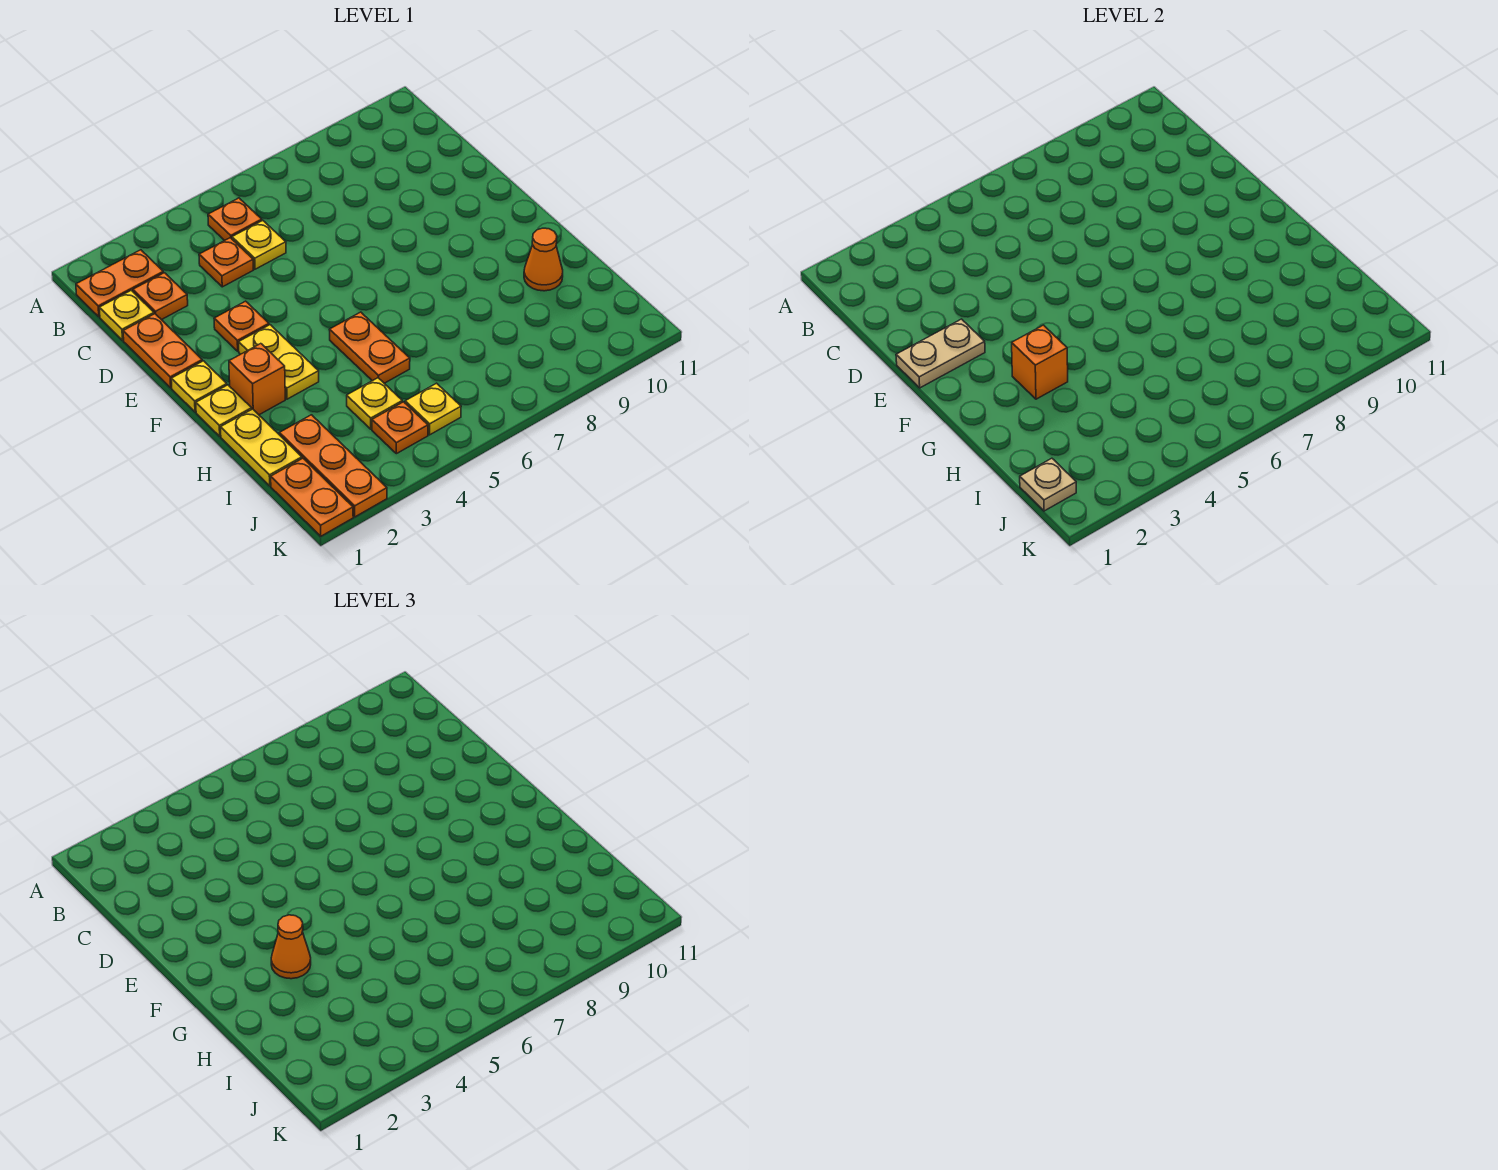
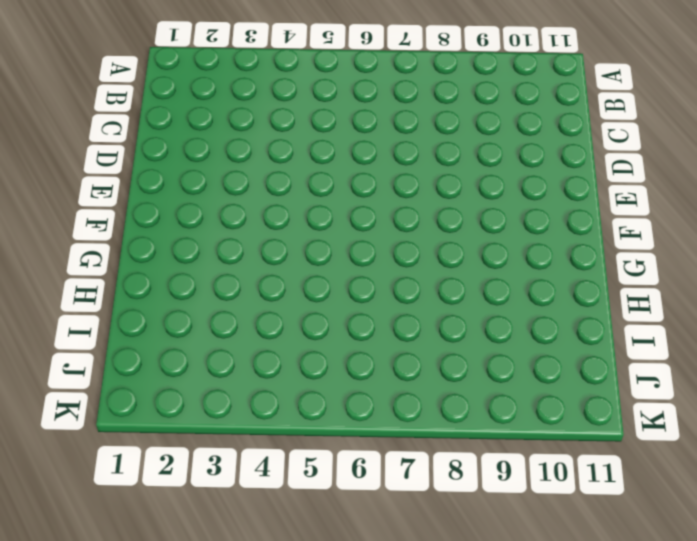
none -> orange plate B1:B2 level 1
none -> orange plate B5 level 1
none -> yellow plate C1 level 1

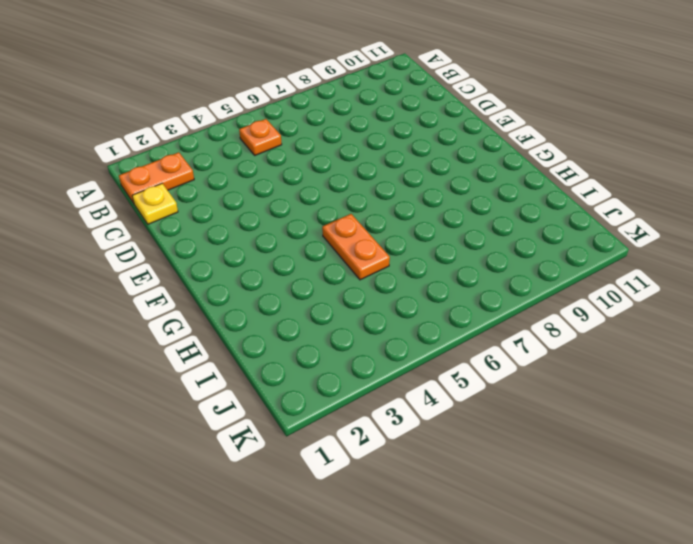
none -> orange plate C2 level 1
none -> orange plate C4 level 1
none -> yellow plate C5 level 1

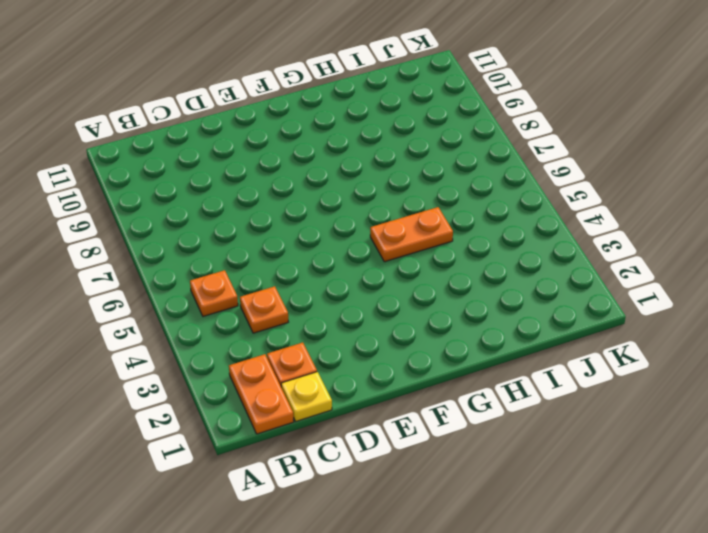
none -> yellow plate C5 level 1
none -> orange plate D1:E1 level 1
none -> orange plate E3 level 1

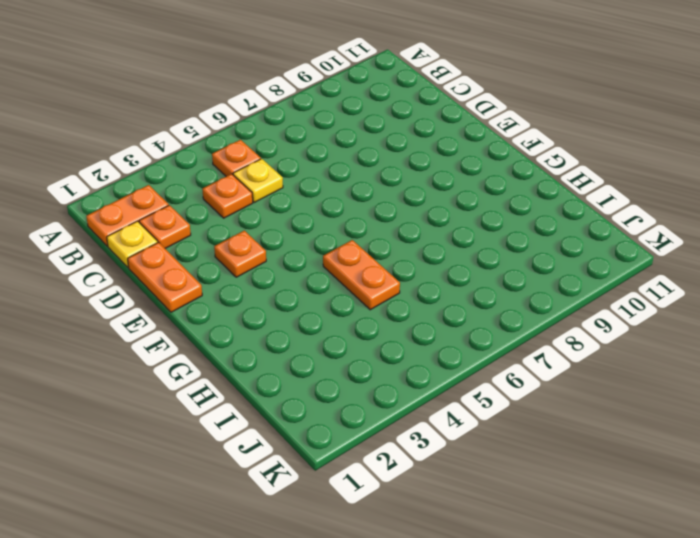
none -> yellow plate F1 level 1
none -> yellow plate F3:G3 level 1
none -> yellow plate G1 level 1

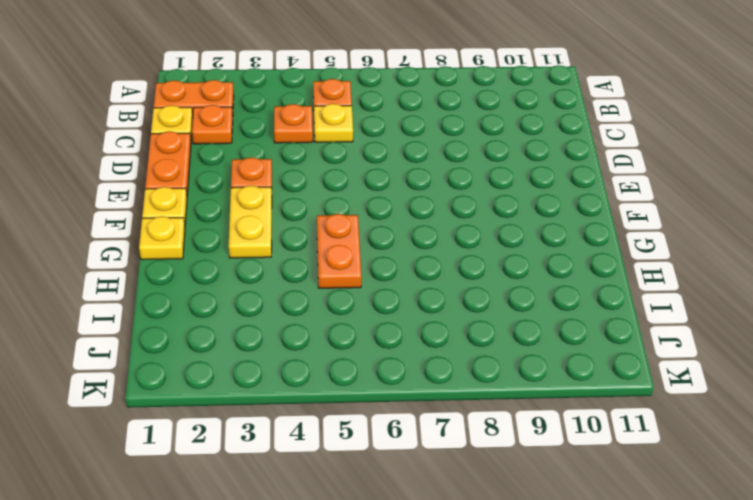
none -> orange brick G2 level 1
none -> yellow plate H1:I1 level 1
none -> orange cone H10 level 1

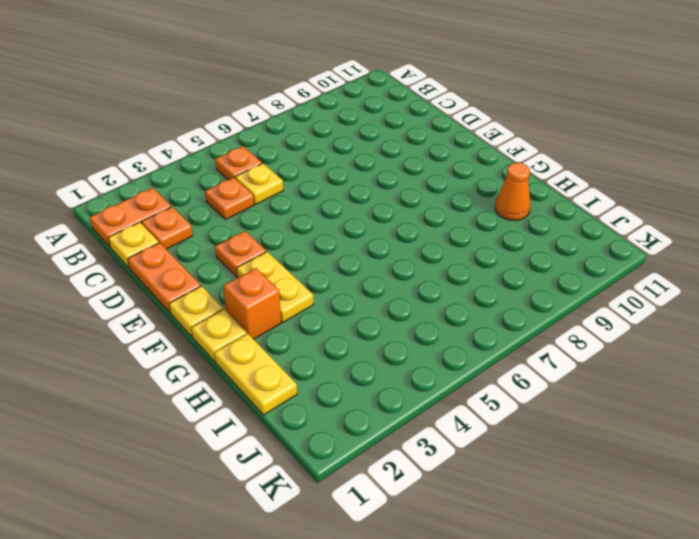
none -> orange plate G5:H5 level 1
none -> orange plate I2:K2 level 1
none -> yellow plate I4 level 1

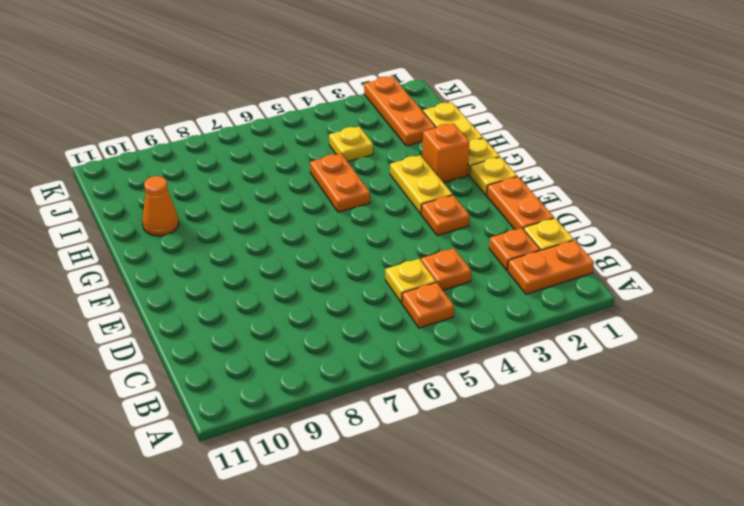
none -> orange plate J1:K1 level 1
none -> orange plate J4 level 1
none -> yellow plate J5 level 1

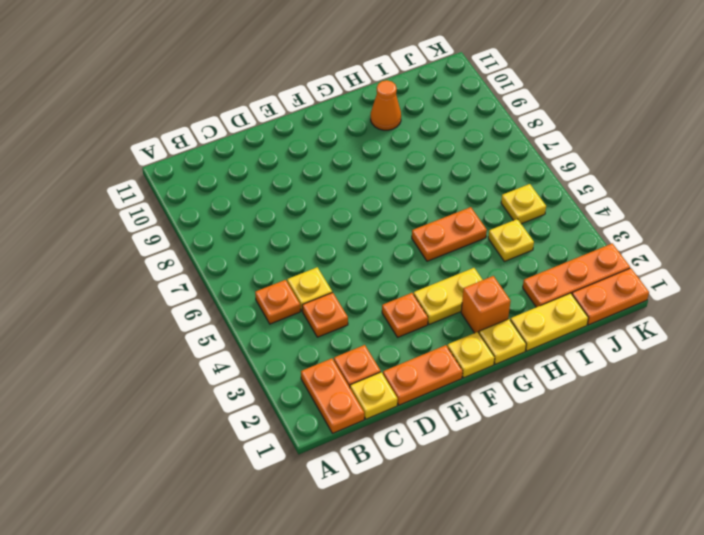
none -> orange plate J4 level 1
none -> tan plate E1:E2 level 2
none -> orange brick G3 level 2

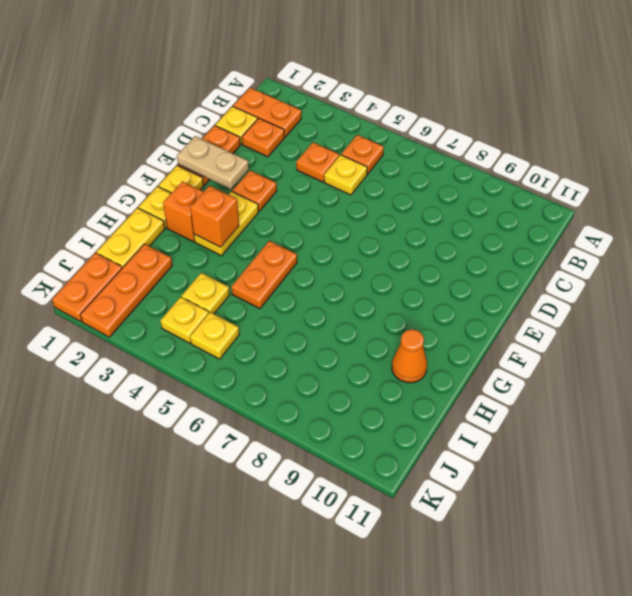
yellow plate J4 level 1 -> orange plate J4 level 1
none -> tan plate J1 level 2
none -> orange cone G3 level 3

